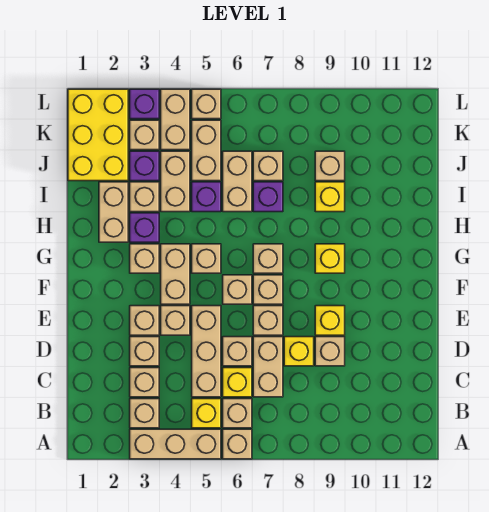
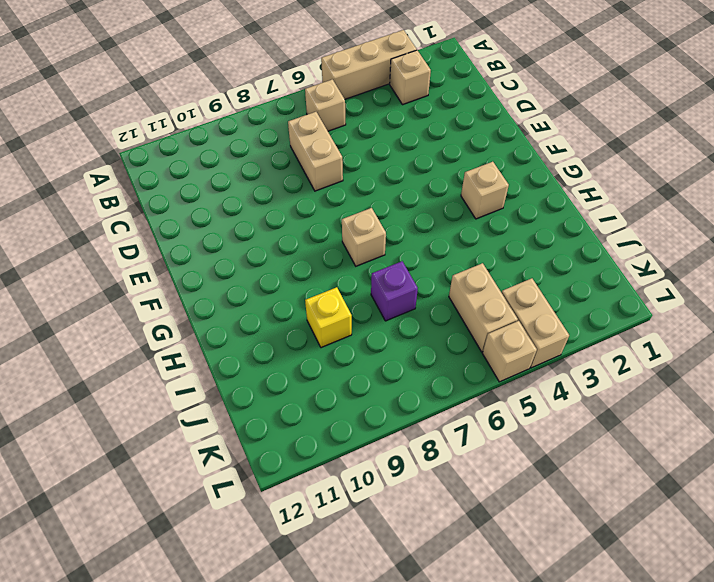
none -> tan brick A6 level 1
none -> yellow brick B5 level 1
none -> tan brick C3 level 1
none -> tan brick C5:E5 level 1

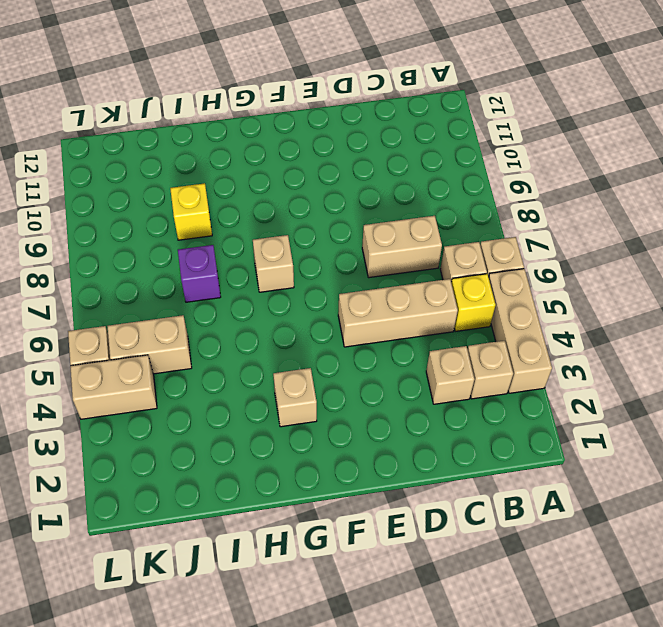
none -> yellow brick C6 level 1
none -> tan brick D3 level 1
none -> tan brick D6 level 1
none -> yellow brick D8 level 1

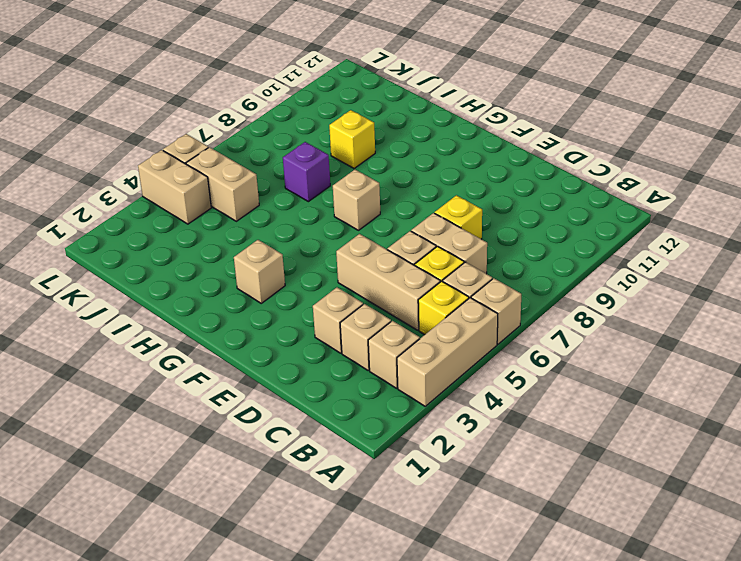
none -> tan brick D9 level 1
none -> tan brick E3 level 1
none -> tan brick E4 level 1
none -> tan brick E7 level 1

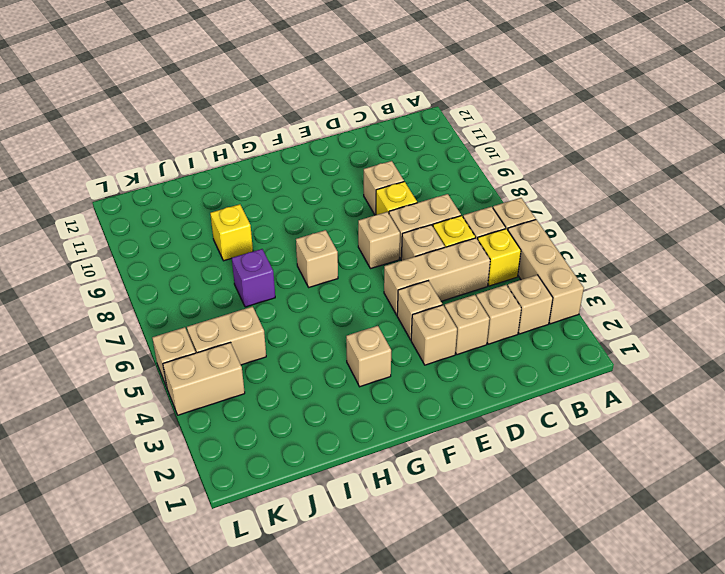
none -> yellow brick E9 level 1
none -> tan brick F4:G4 level 1
none -> tan brick F6 level 1
none -> tan brick F7 level 1

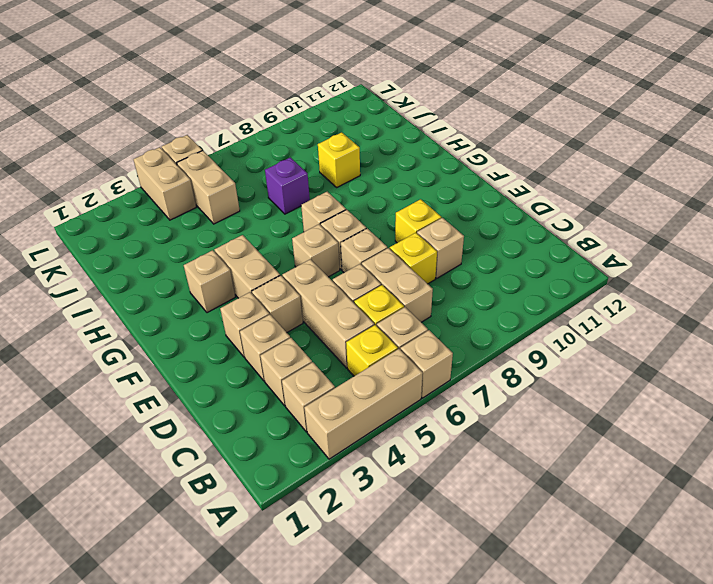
none -> tan brick G5 level 1
none -> yellow brick G9 level 1
none -> tan brick H2:I2 level 1
none -> purple brick H3 level 1

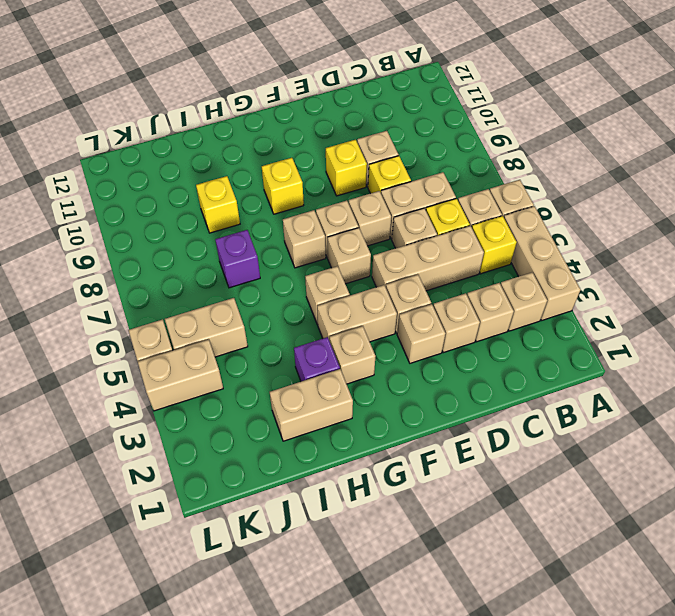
none -> tan brick I3 level 1
none -> tan brick I4:J4 level 1
none -> purple brick I5 level 1
none -> tan brick I6:J6 level 1

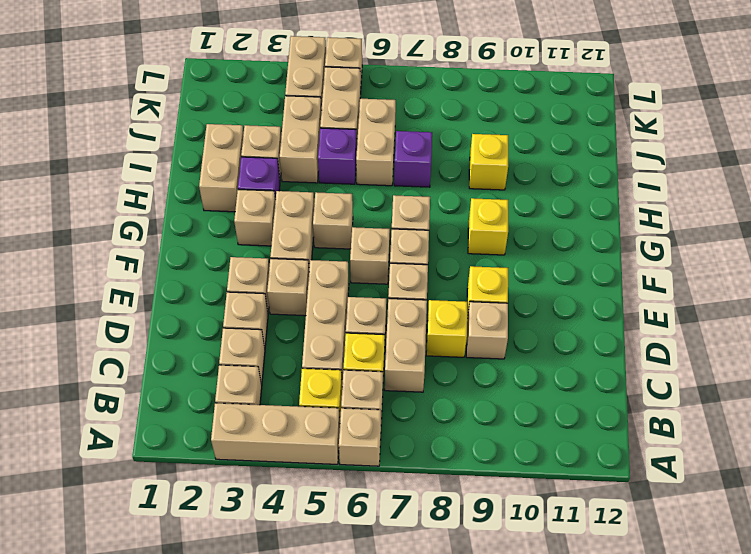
none -> yellow brick J1:L2 level 1
none -> purple brick J3 level 1
none -> tan brick J7 level 1
none -> tan brick J9 level 1

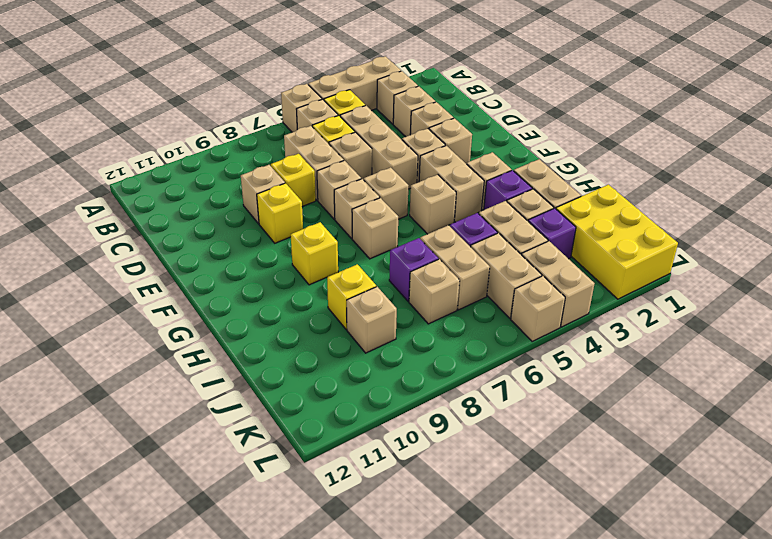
none -> tan brick K3 level 1
none -> purple brick L3 level 1

